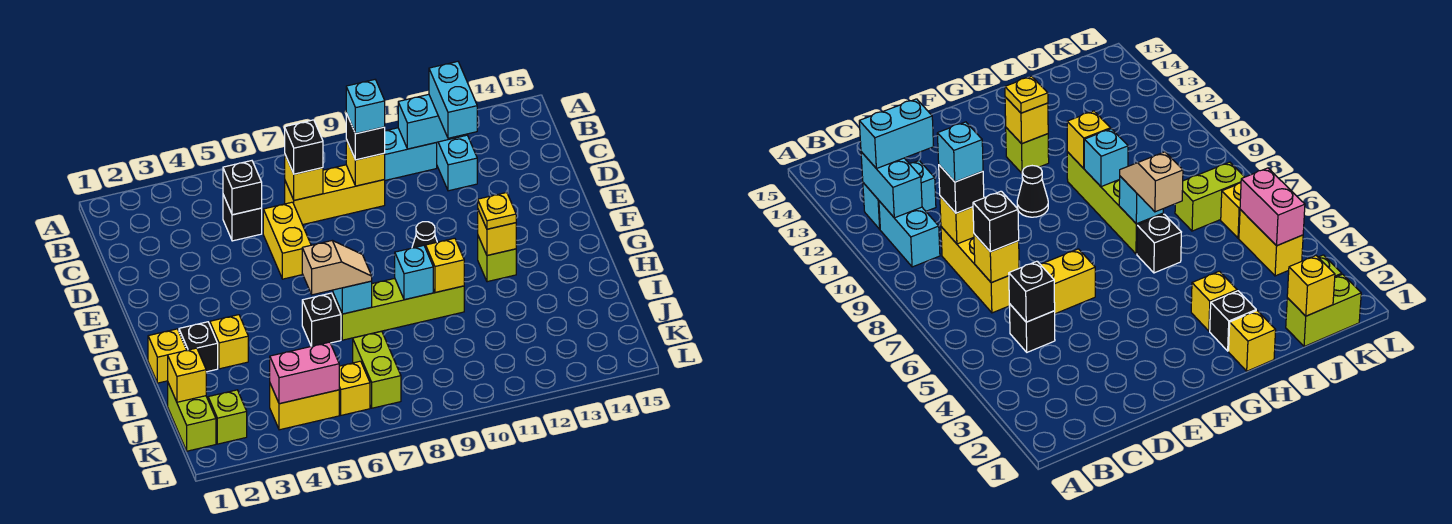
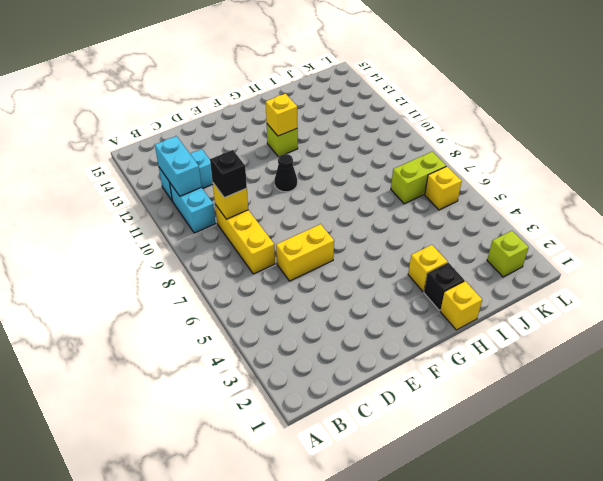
none -> black brick C5 level 1
none -> black brick H6 level 1
none -> lime brick H7:H10 level 1
none -> lime brick J1:K1 level 1

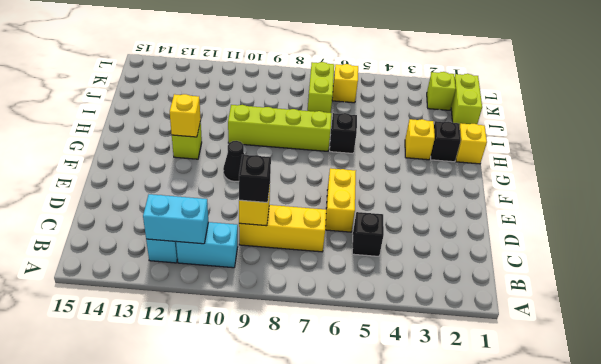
none -> yellow brick K4:K5 level 1
none -> black brick C5 level 2
none -> yellow brick C7 level 2
none -> cyan brick H7 level 2

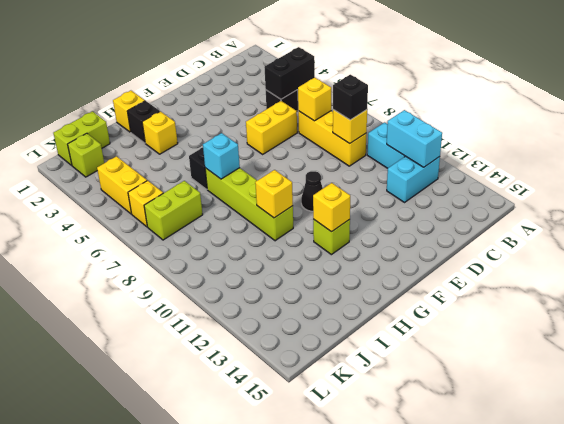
black brick B5:C5 level 2 -> black brick C5 level 2
none -> cyan brick H9 level 2
none -> yellow brick J1 level 2
none -> pink brick K4:K5 level 2
none -> cyan brick B12:C12 level 3

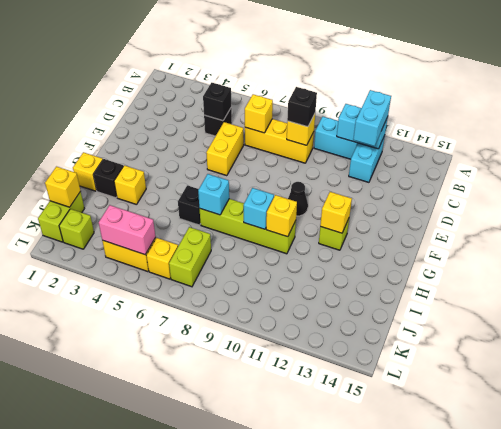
none -> black brick C7 level 3
none -> yellow plate G12 level 3
none -> tan slope H6:H7 level 3 top 6
none -> cyan brick C9 level 4

